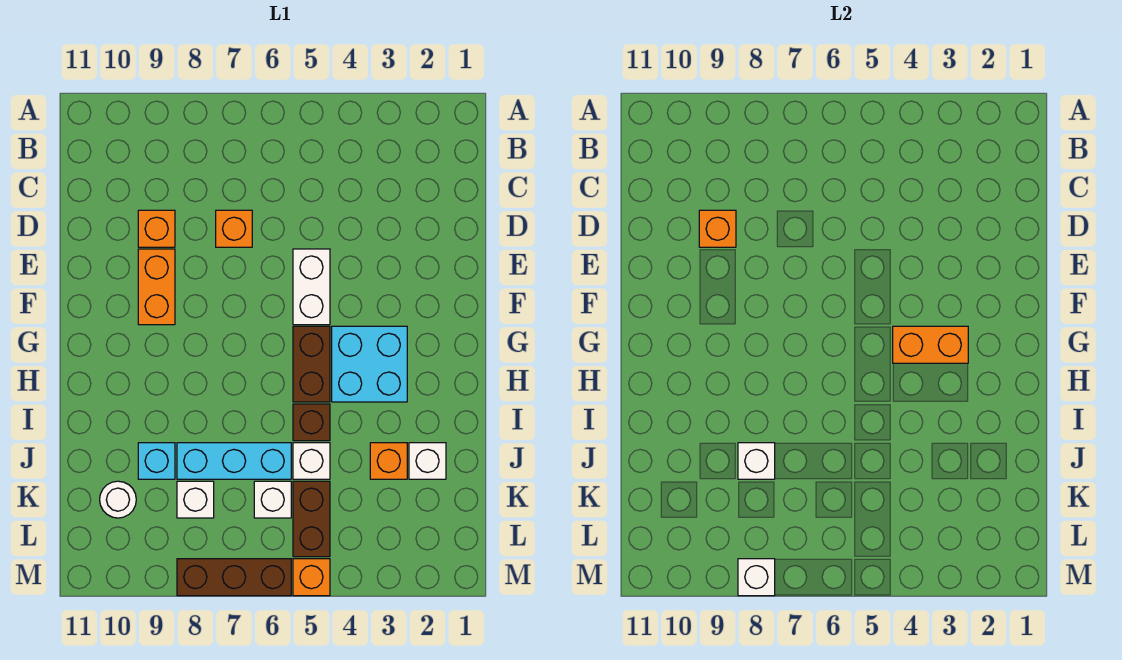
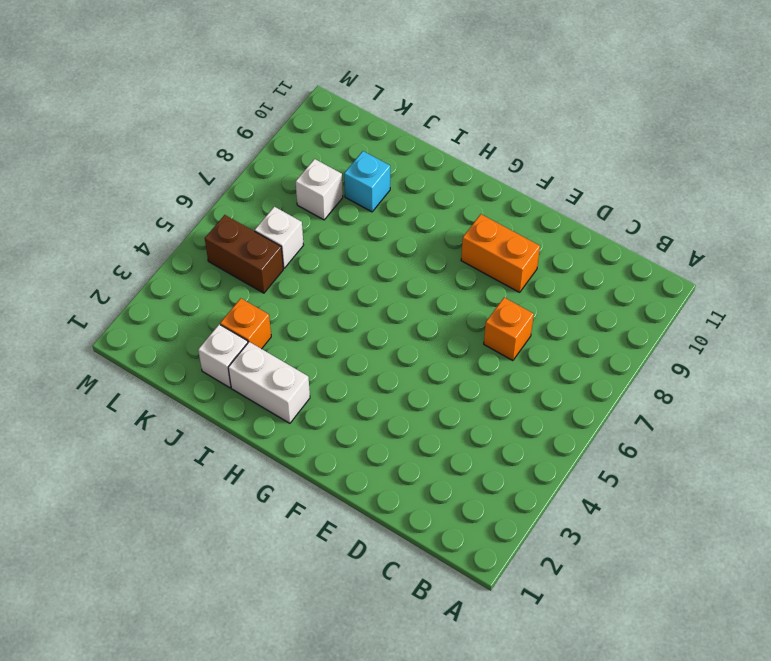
white brick H2:I2 level 1 -> white brick E5:F5 level 1
none -> orange brick D9 level 1
none -> cyan brick G3:H4 level 1
none -> brown brick G5:H5 level 1

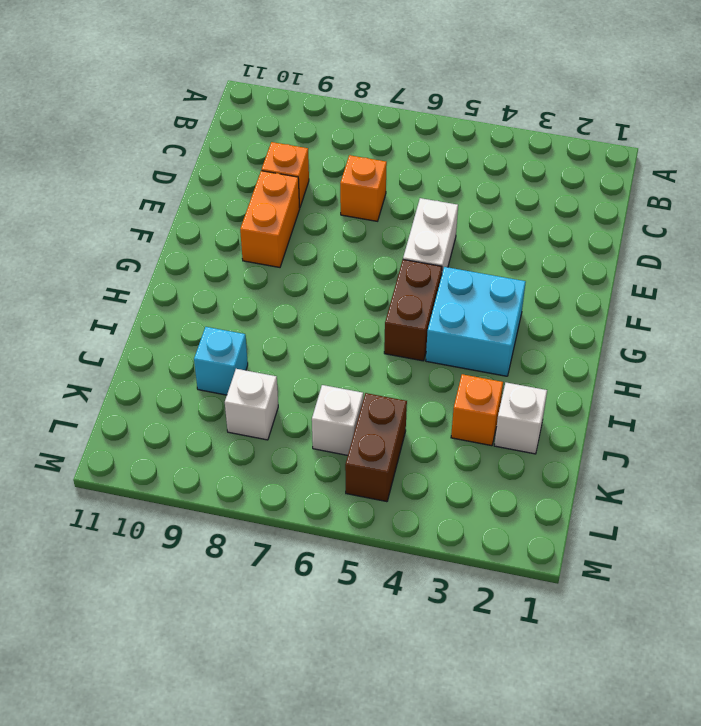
none -> brown brick I5 level 1
none -> white brick J5 level 1
none -> cyan brick J6:J8 level 1

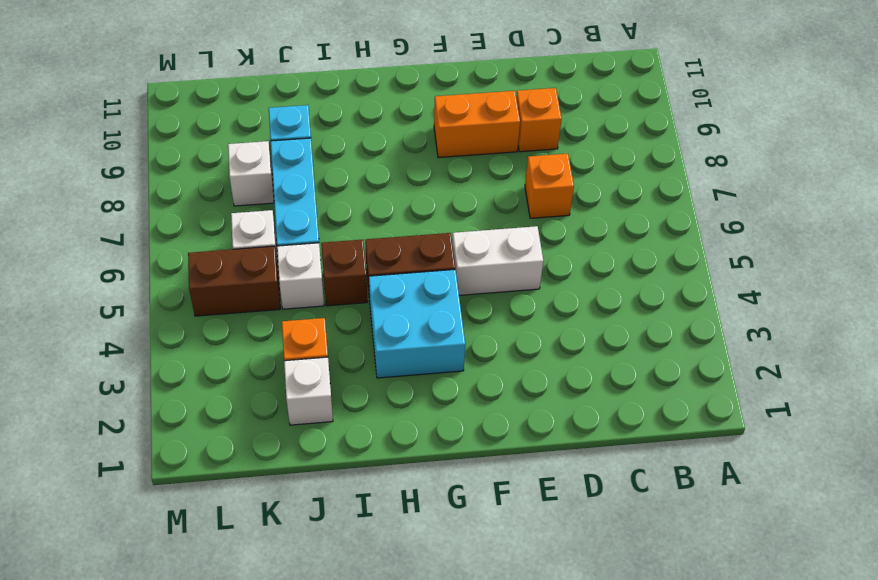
none -> white round brick K10 level 1
none -> orange brick M5 level 1
none -> brown brick M6:M8 level 1

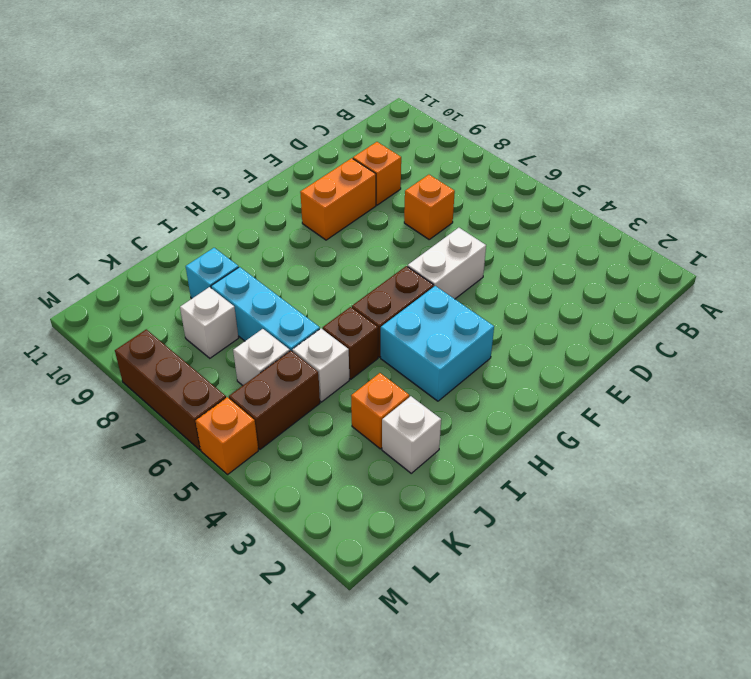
none -> white round brick K10 level 1
none -> orange brick D9 level 2
none -> orange brick G3:G4 level 2

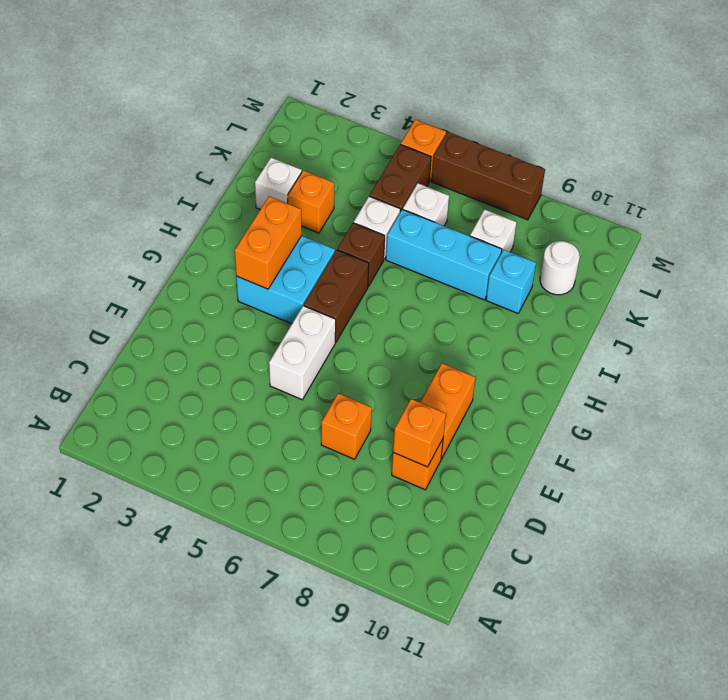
orange brick G3:H3 level 2 -> orange brick G3:G4 level 2
none -> white brick J8 level 2
none -> white brick M8 level 2

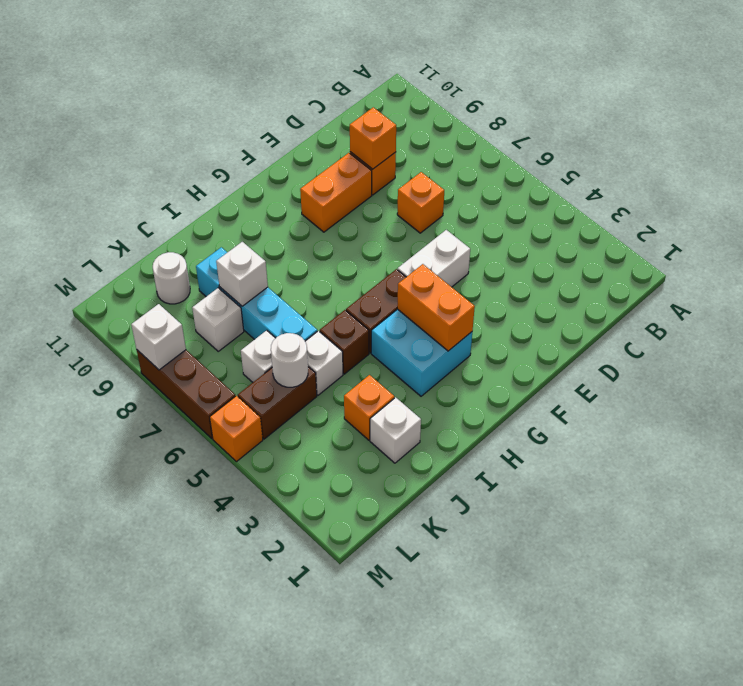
white round brick K5 level 2 -> none

